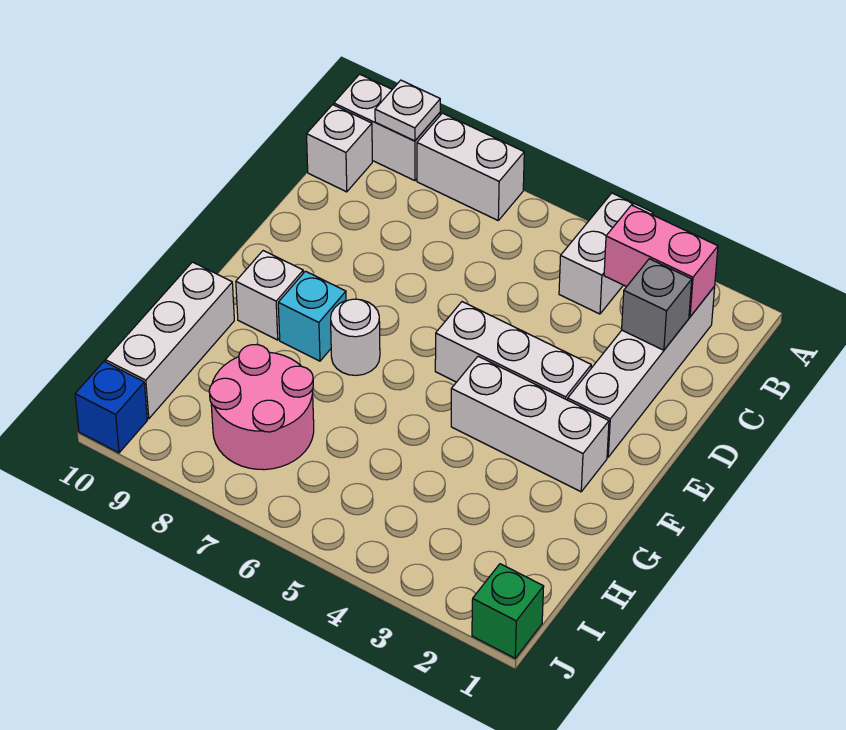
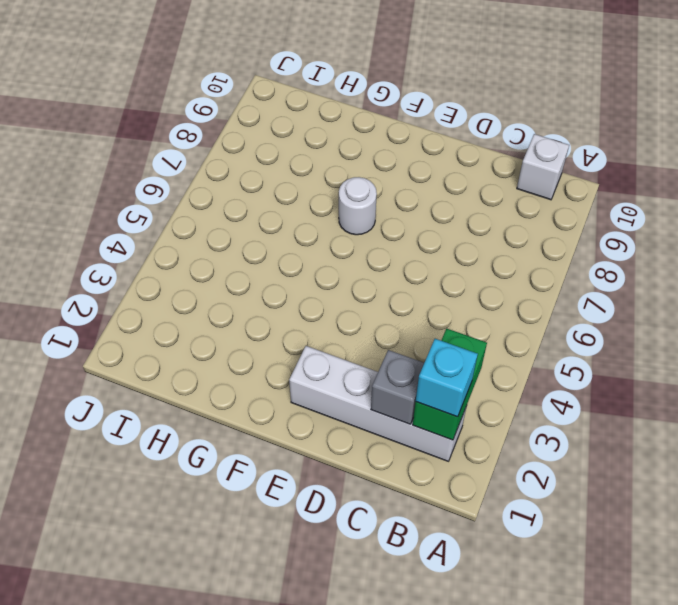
green brick B2:B3 level 2 -> pink brick B2:B3 level 2
cyan brick B2 level 3 -> cyan brick F8 level 1
none -> white brick A4:B4 level 1
none -> white brick A7:A8 level 1
none -> white brick A9:A10 level 1

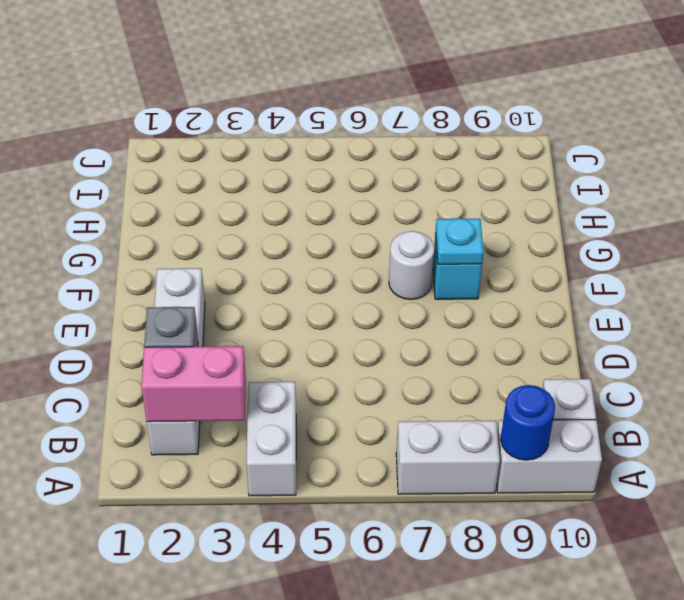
blue round brick A9 level 2 -> white plate A9 level 2
cyan plate F8 level 2 -> none
none -> white brick E3:E5 level 1
none -> white brick F2:F4 level 1
none -> white brick F9 level 1

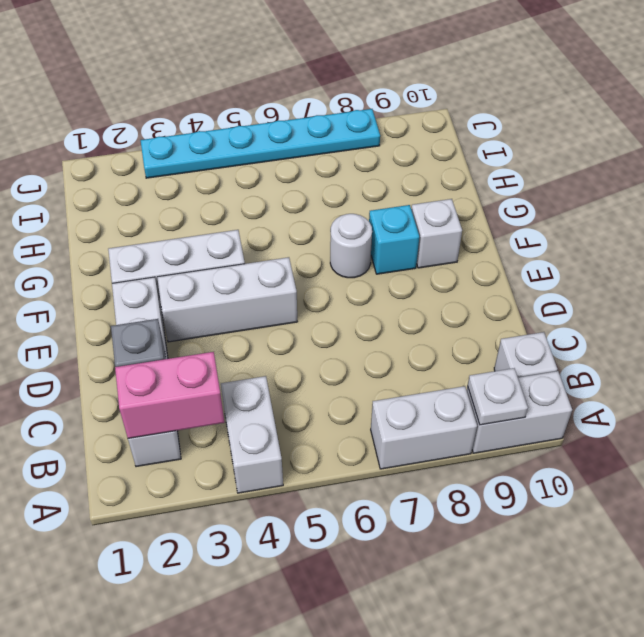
cyan plate J3:J8 level 1 -> none
none -> white brick G10:I10 level 1
none -> pink round brick H7:I8 level 1
none -> green brick J1 level 1

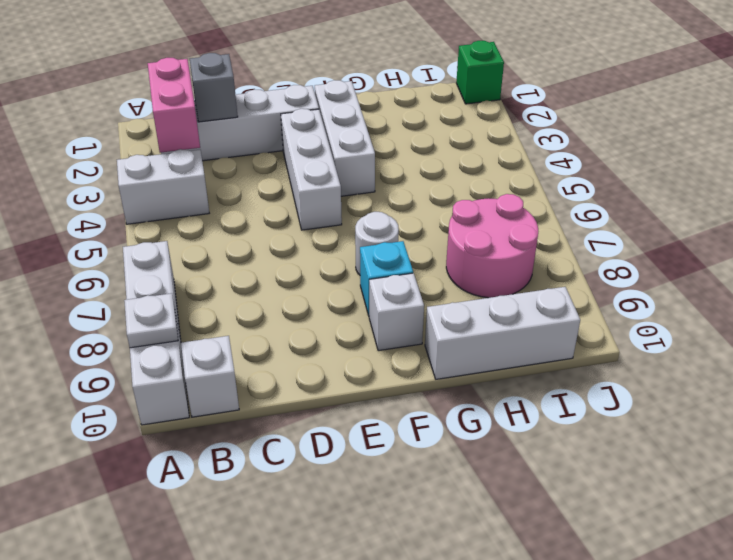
none -> blue brick J10 level 1

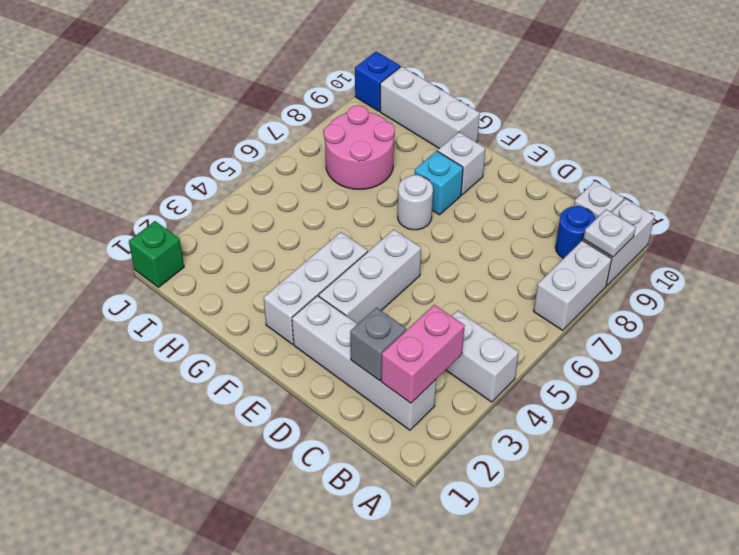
blue round brick B9 level 1 -> none

